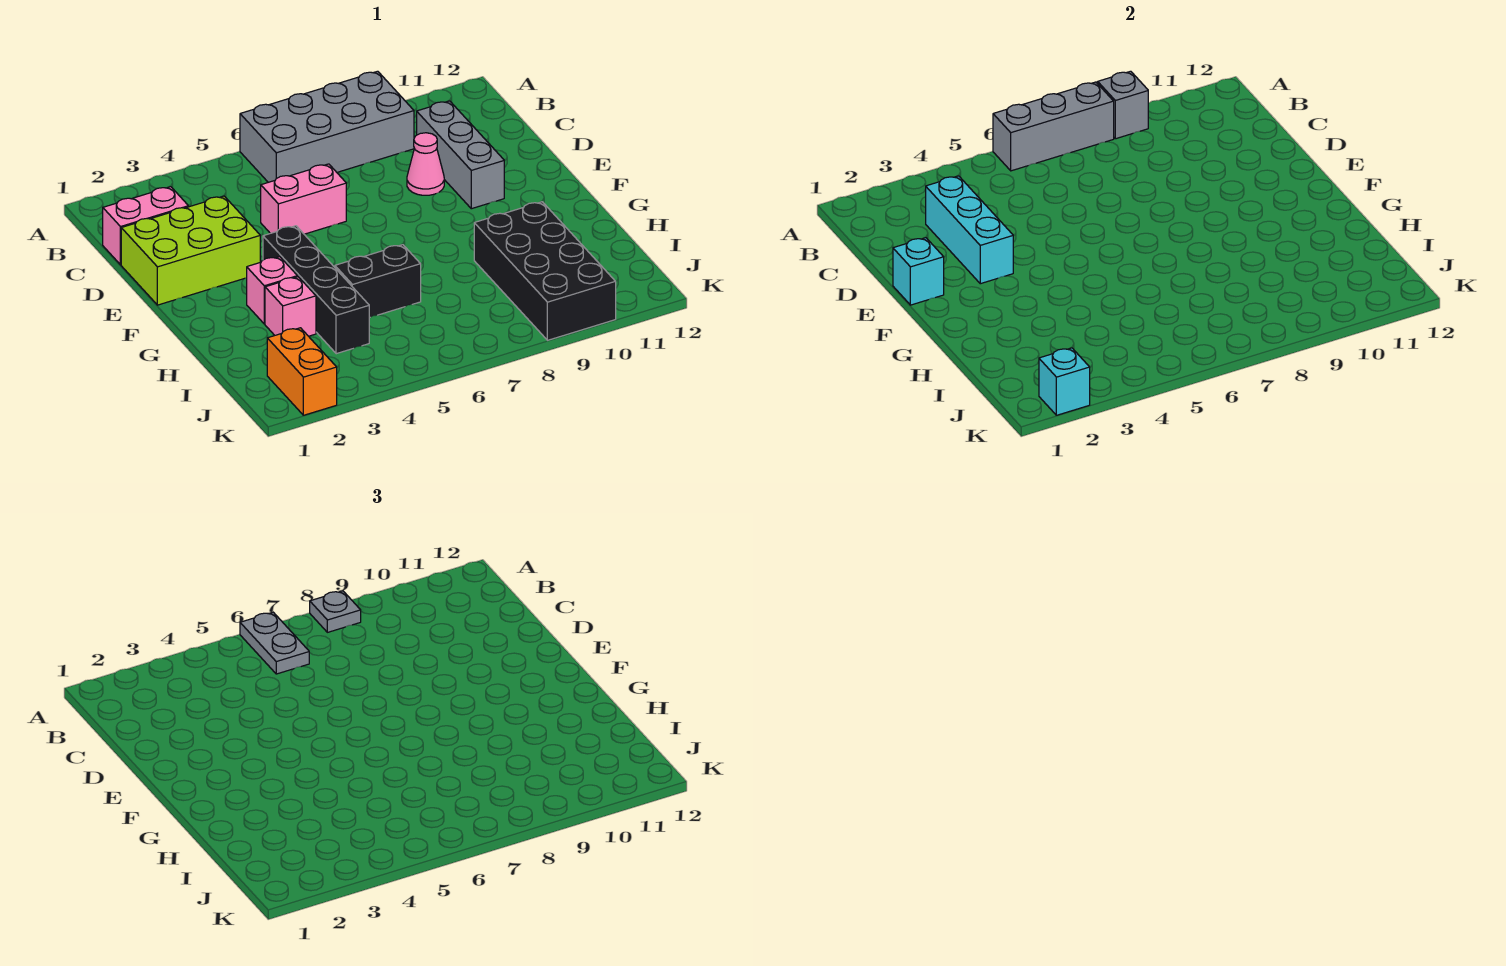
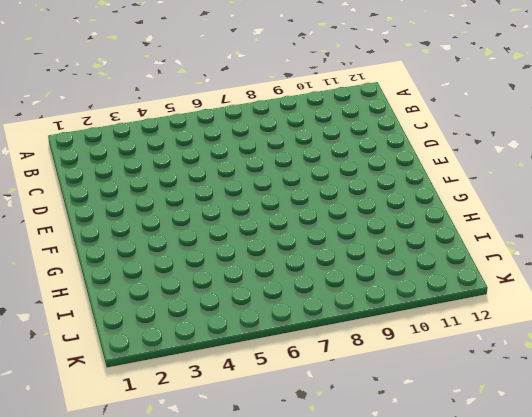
none -> grey brick A6:B9 level 1
none -> pink brick C1:C2 level 1
none -> grey brick C10:E10 level 1

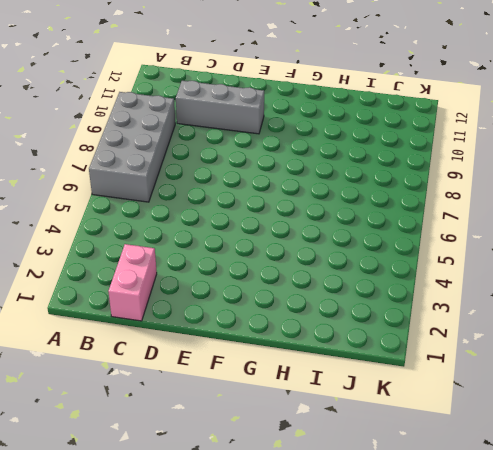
none -> lime brick D1:E3 level 1
none -> pink brick D5:D6 level 1
none -> pink cone D9 level 1

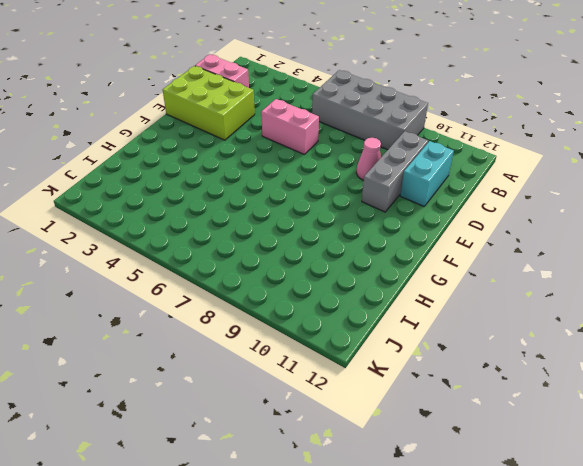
cyan brick C11:D11 level 1 -> none
none -> black brick F4:I4 level 1
none -> pink brick G3 level 1
none -> pink brick H3 level 1

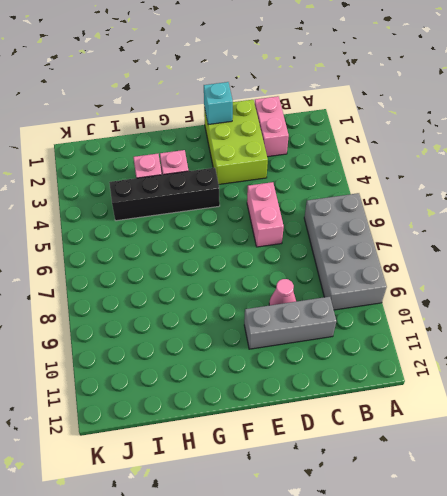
none -> black brick H5:H6 level 1
none -> black brick H9:K10 level 1
none -> orange brick J2:K2 level 1

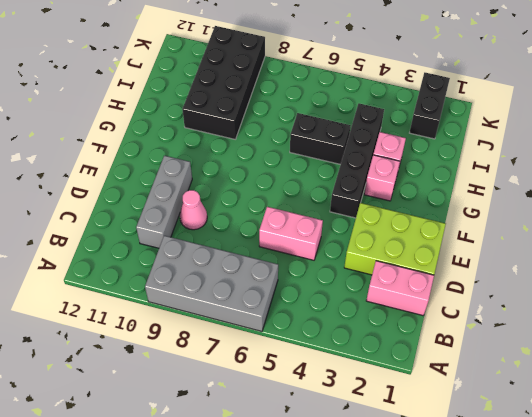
black brick J2:K2 level 1 -> orange brick J2:K2 level 1
none -> grey brick A6:A8 level 2
none -> grey brick A9 level 2
none -> cyan brick C3:E3 level 2

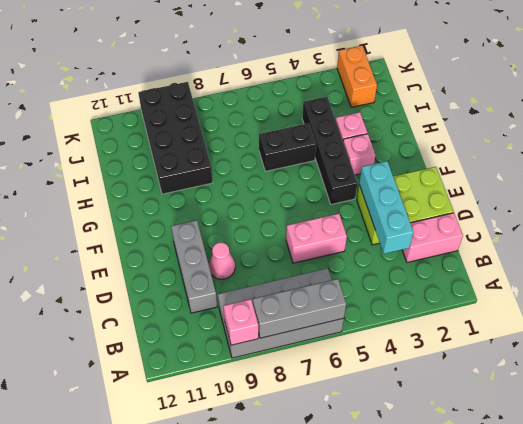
pink brick A9 level 2 -> grey brick A9 level 2
none -> cyan brick E1 level 2
none -> cyan brick K2 level 2
none -> grey plate A6:B6 level 3

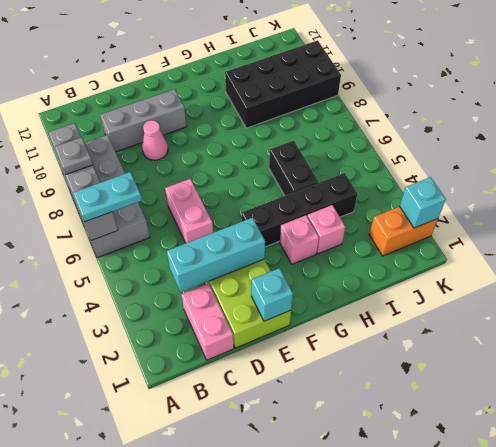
cyan plate A6:B6 level 3 -> grey plate A6:B6 level 3

